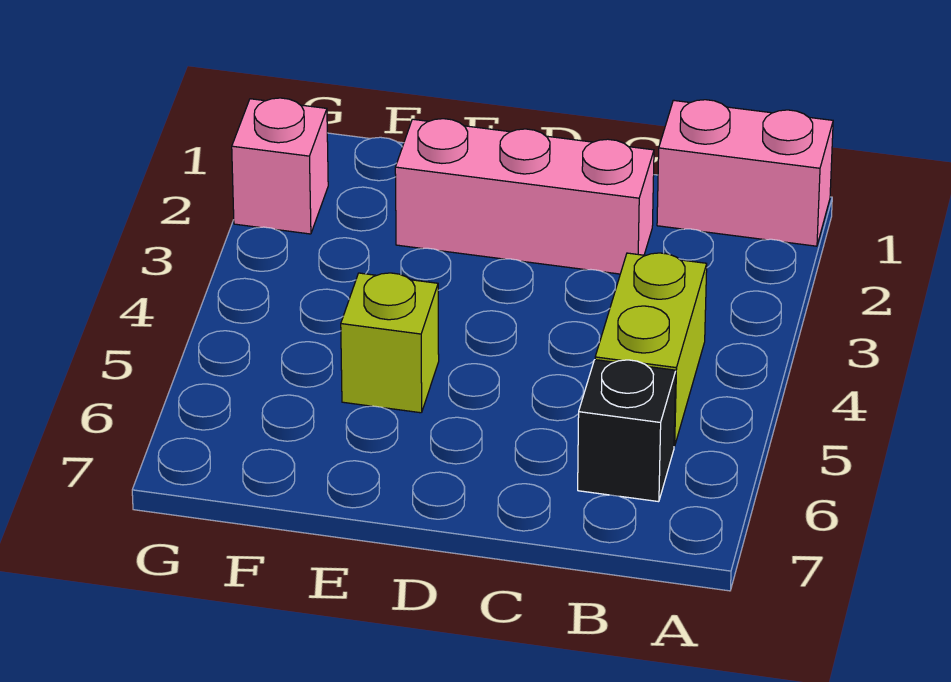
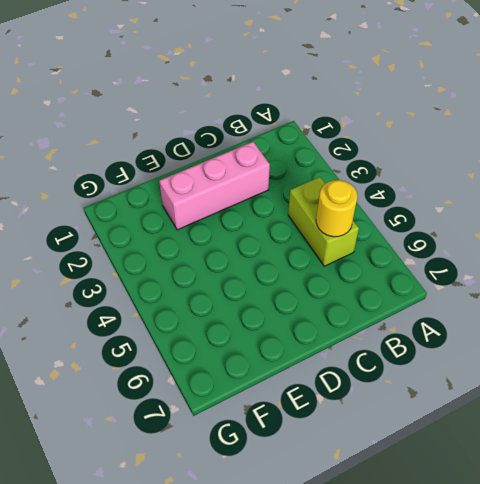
yellow round brick B5 level 2 -> none
none -> pink brick A1:B1 level 1
none -> black brick B6 level 1

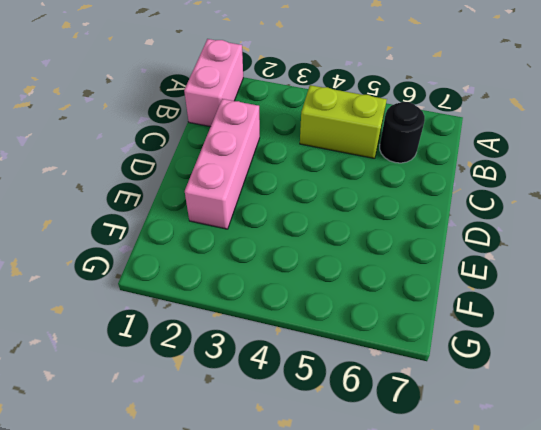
black round brick B6 level 1 -> black brick B6 level 1
none -> lime brick E5 level 1
none -> pink brick G2 level 1

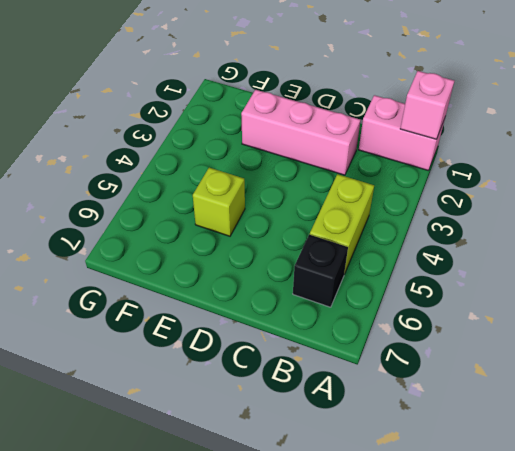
pink brick A1 level 2 -> pink brick G2 level 1

